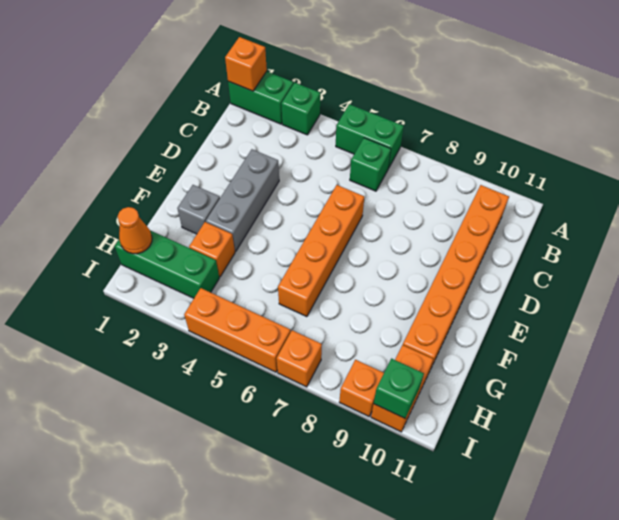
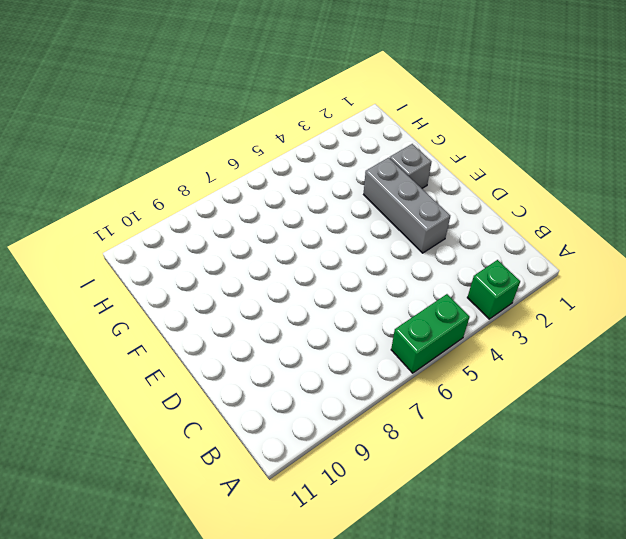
none -> green brick A1:A2 level 1
none -> green brick B6 level 1
none -> orange brick B10:G10 level 1

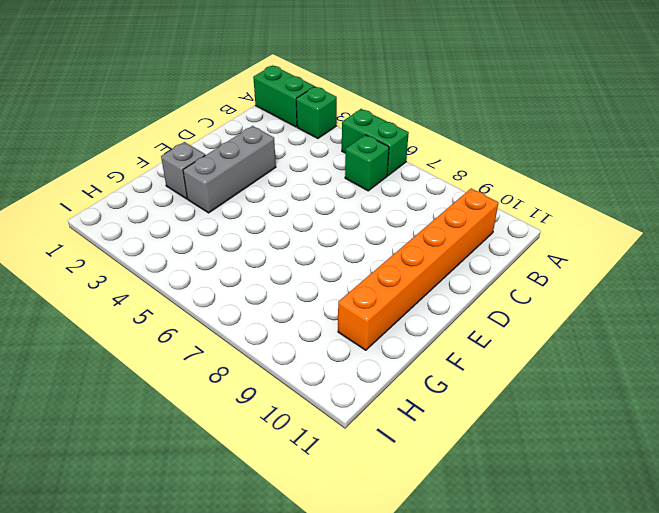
none -> orange brick D6:G6 level 1
none -> orange brick G3 level 1
none -> green brick H1:H3 level 1

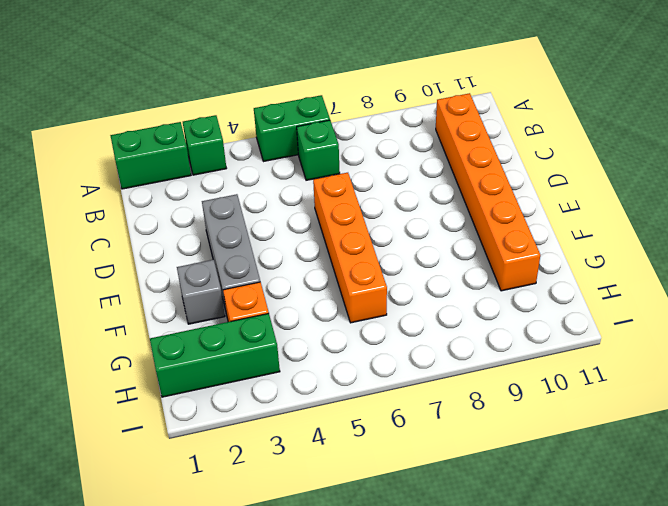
none -> orange brick H10:I10 level 1
none -> orange brick I4:I6 level 1
none -> orange brick I7 level 1

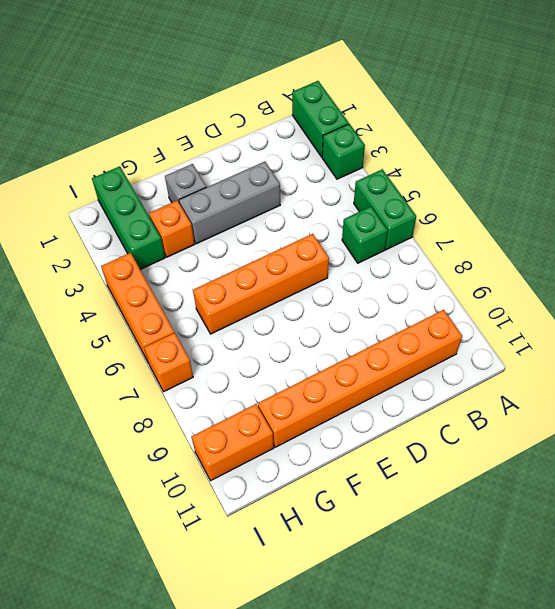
none -> orange brick I9 level 1
none -> orange brick A1 level 2
none -> orange cone H1 level 2

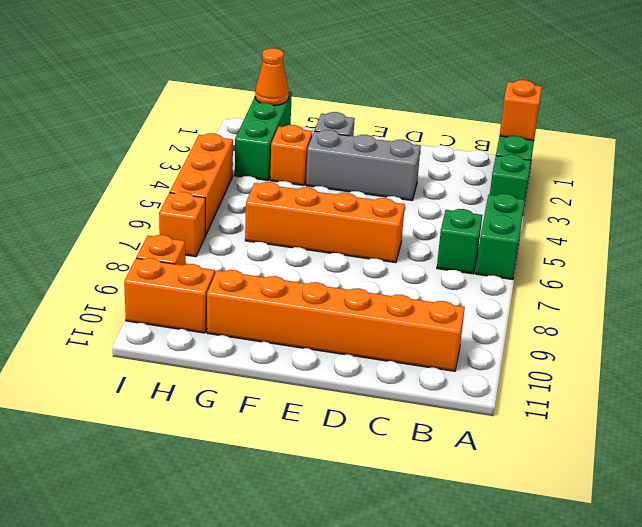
none -> green brick I10 level 2

